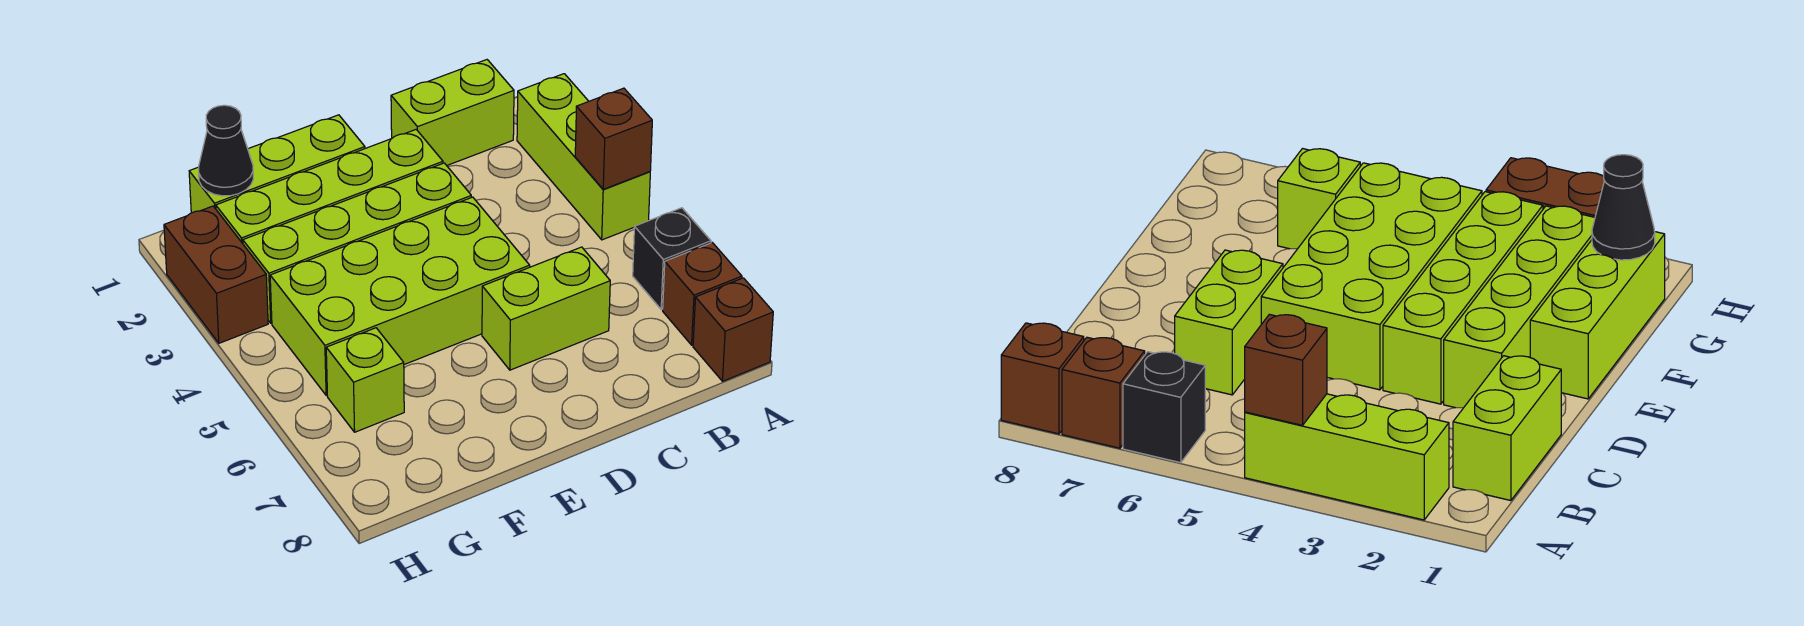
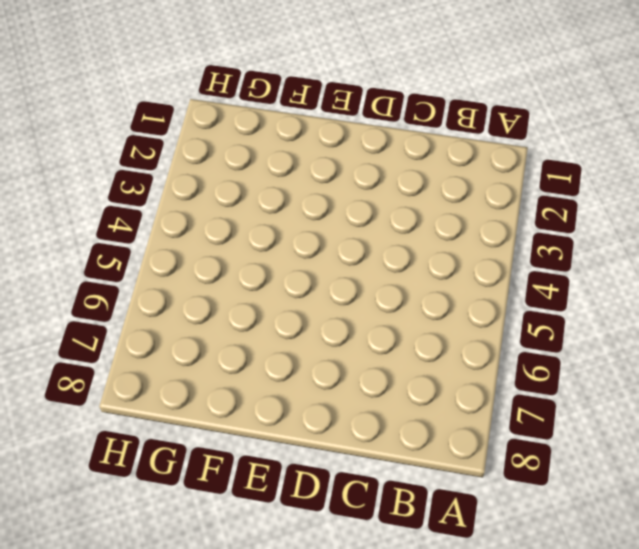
none -> lime brick A2:A4 level 1
none -> black brick A6 level 1
none -> brown brick A7 level 1

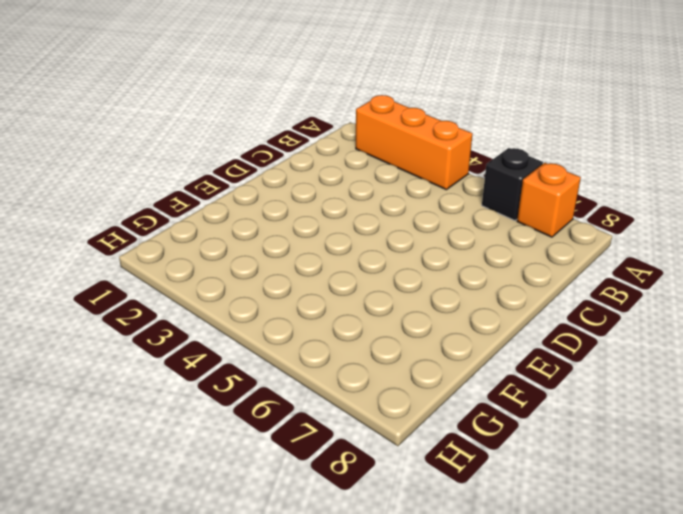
orange brick A2:A4 level 1 -> lime brick A2:A4 level 1
orange brick A7 level 1 -> brown brick A7 level 1
none -> brown brick A8 level 1
none -> lime brick B1:C1 level 1
none -> lime brick C6:D6 level 1

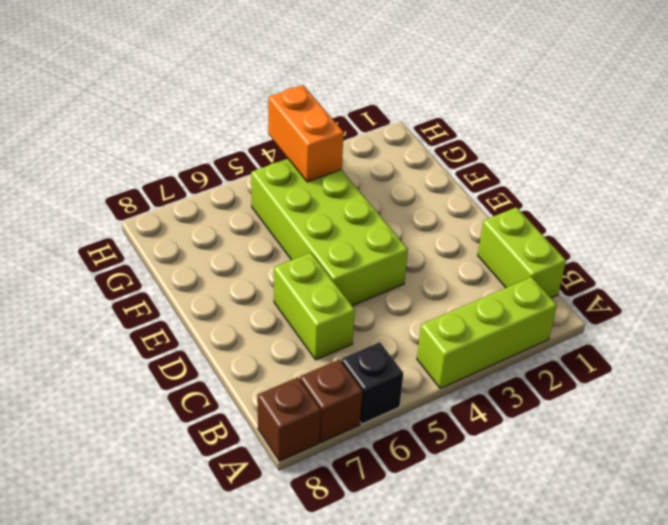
orange brick G4:H4 level 2 -> none
none -> lime brick D2:G2 level 1
none -> lime brick D3:G3 level 1
none -> lime brick E1:G1 level 1

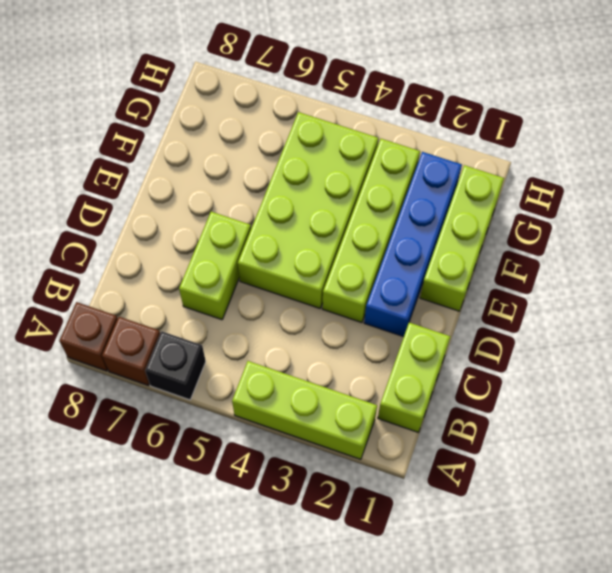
blue brick D2:G2 level 1 -> lime brick D2:G2 level 1
none -> lime brick G6 level 1
none -> brown brick H2:H3 level 1
none -> brown brick A4 level 2

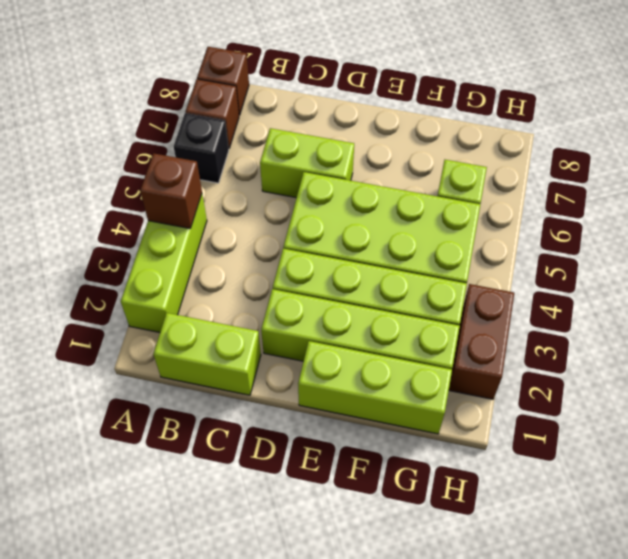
none -> black cone G1 level 2

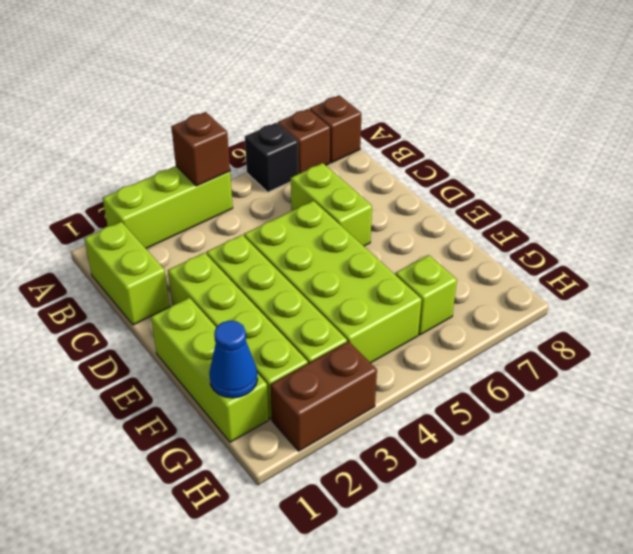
blue cone G1 level 2 -> black cone G1 level 2

